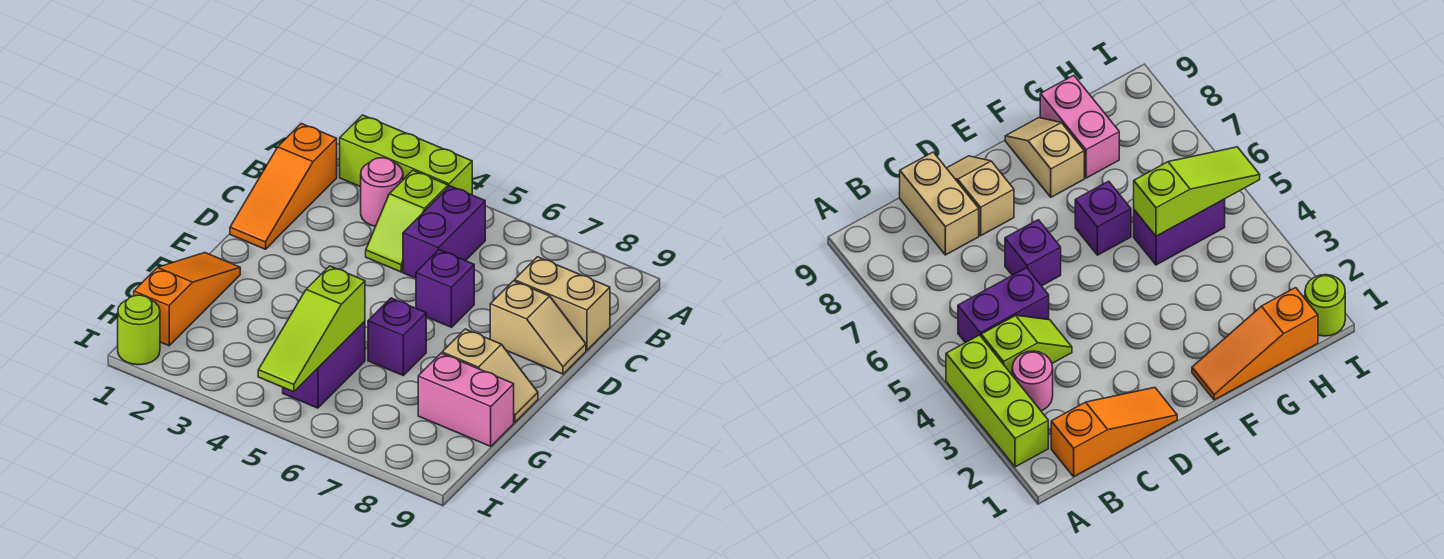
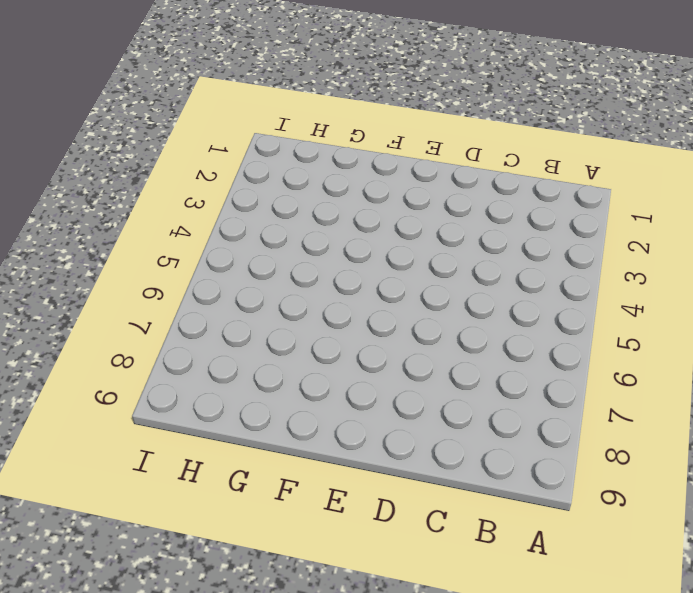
none -> lime brick A2:A4 level 1
none -> orange slope B1:D1 level 1 top B
none -> pink round brick B3 level 1

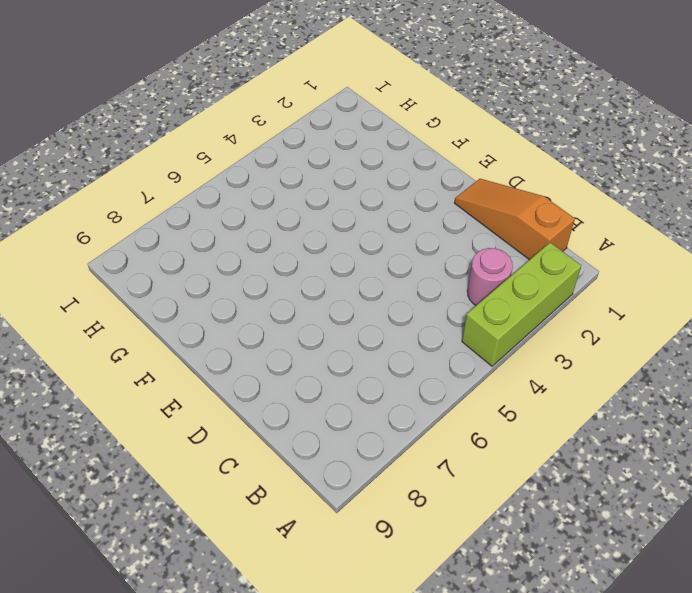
none -> lime slope B4:C4 level 1 top B
none -> purple brick B5:C5 level 1
none -> tan brick C8:C9 level 1

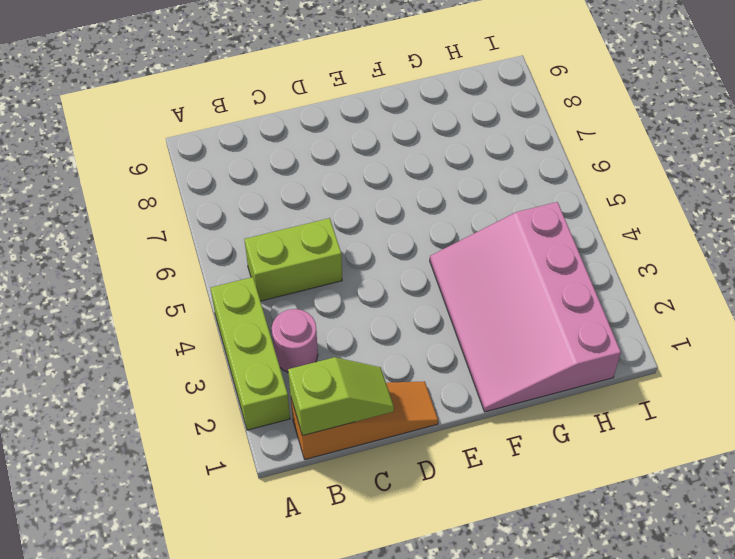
lime slope B1:C1 level 2 top B -> lime slope B4:C4 level 1 top B
lime brick B5:C5 level 1 -> purple brick B5:C5 level 1
pink slope F1:H4 level 1 top H -> orange slope F1:H1 level 1 top H
none -> tan brick C8:C9 level 1
none -> purple brick D6 level 1
none -> tan slope D8:D9 level 1 top 8

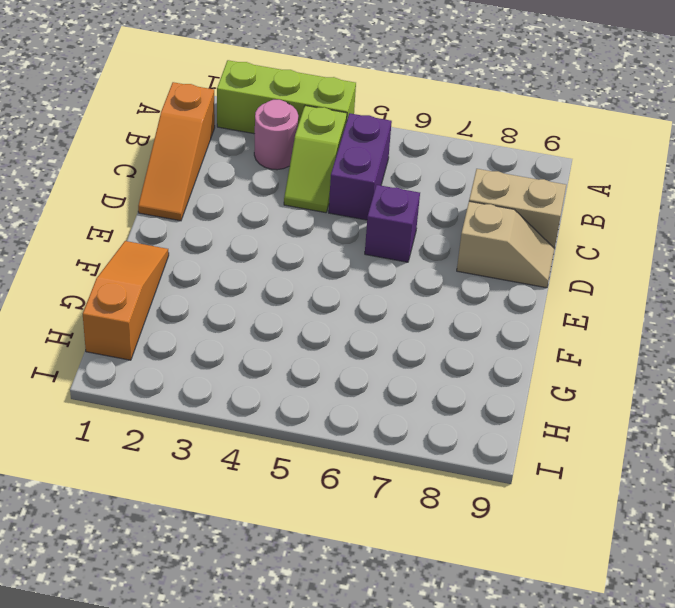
none -> purple brick F6 level 1
none -> tan slope F8:F9 level 1 top 8
none -> purple brick G5:H5 level 1

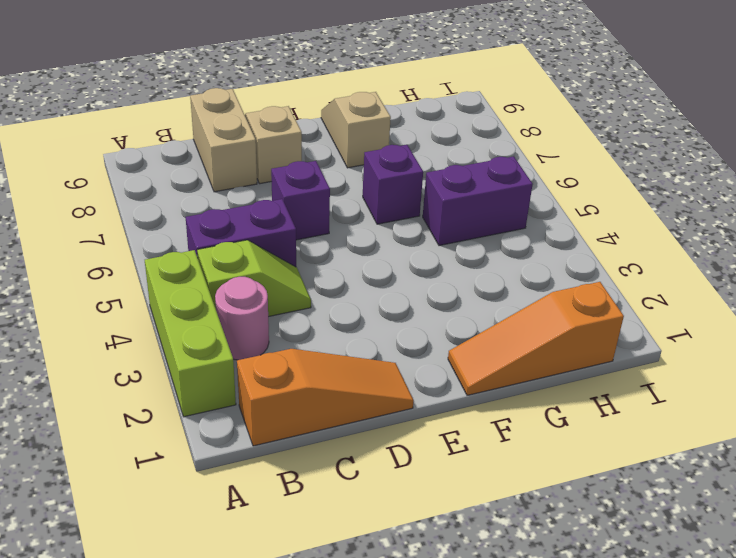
none -> pink brick G8:G9 level 1
none -> lime round brick I1 level 1
none -> lime slope G5:I5 level 2 top G

